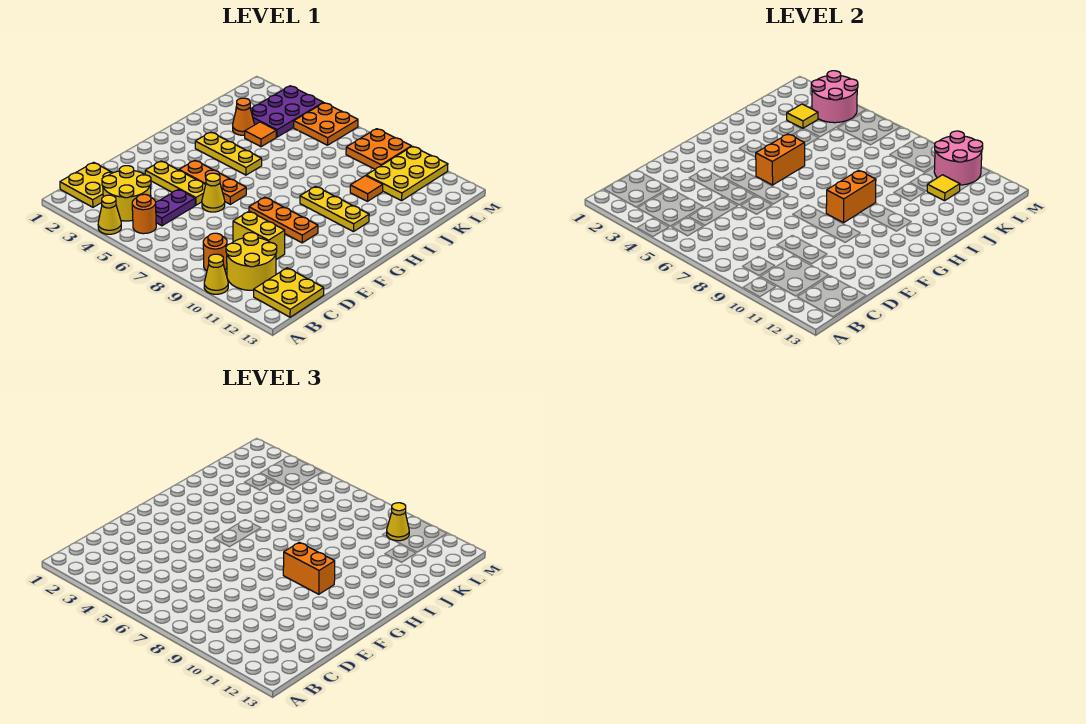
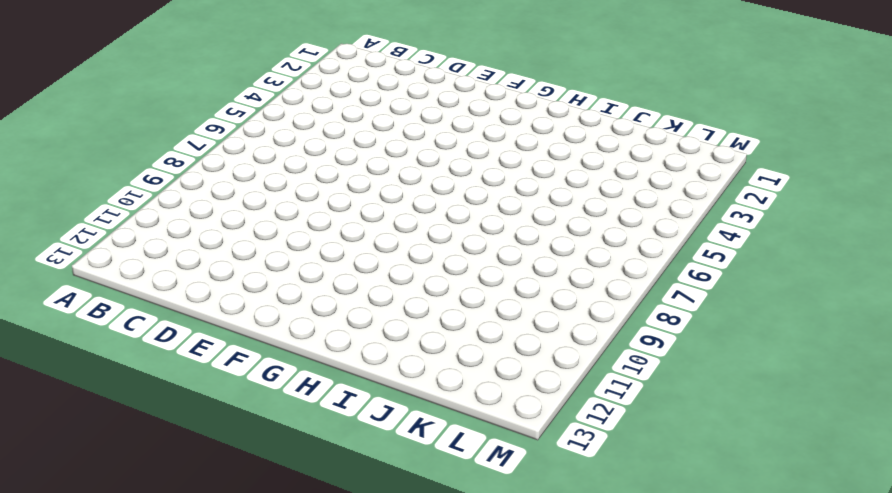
none -> yellow cone A4 level 1
none -> yellow cone A10 level 1
none -> yellow plate B1:C2 level 1
none -> yellow round brick B3:C4 level 1

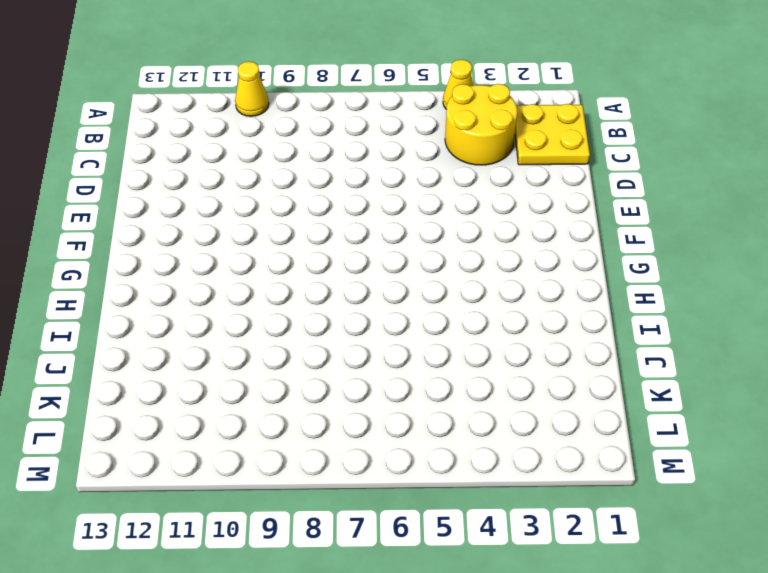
none -> orange round brick B5 level 1
none -> orange round brick B9 level 1
none -> yellow round brick B10:C11 level 1
none -> yellow plate B12:C13 level 1

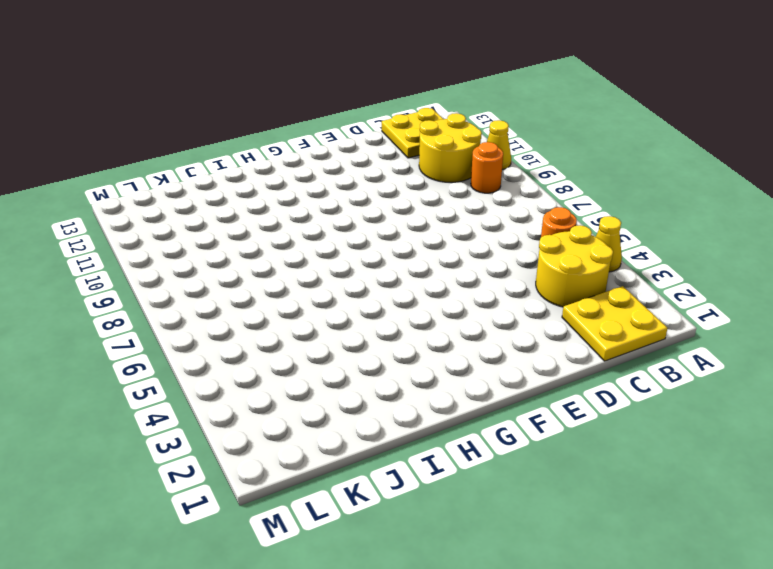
none -> purple plate C5:D5 level 1
none -> yellow brick D9:D10 level 1
none -> yellow plate E3:E5 level 1
none -> yellow cone E6 level 1

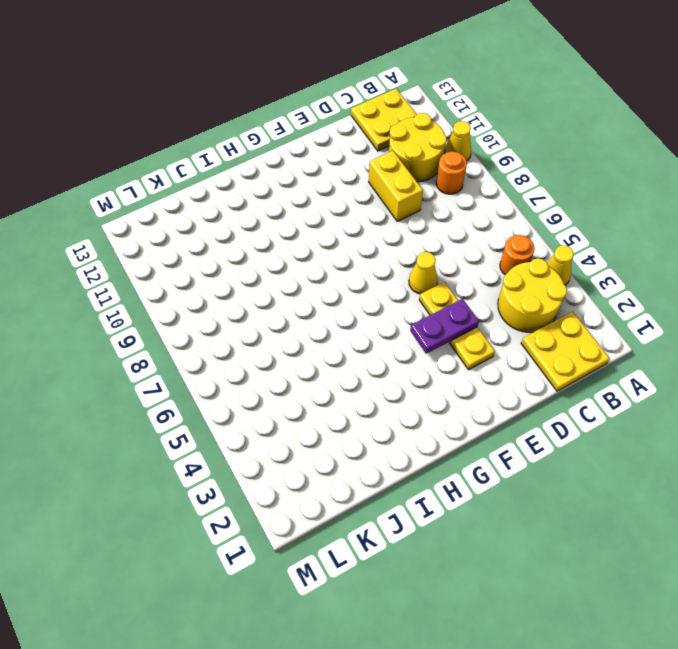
purple plate E4:F4 level 2 -> purple plate C5:D5 level 1
none -> orange plate F4:F6 level 1
none -> orange plate F8:F10 level 1
none -> yellow plate H3:H5 level 1
none -> yellow plate H9:H11 level 1

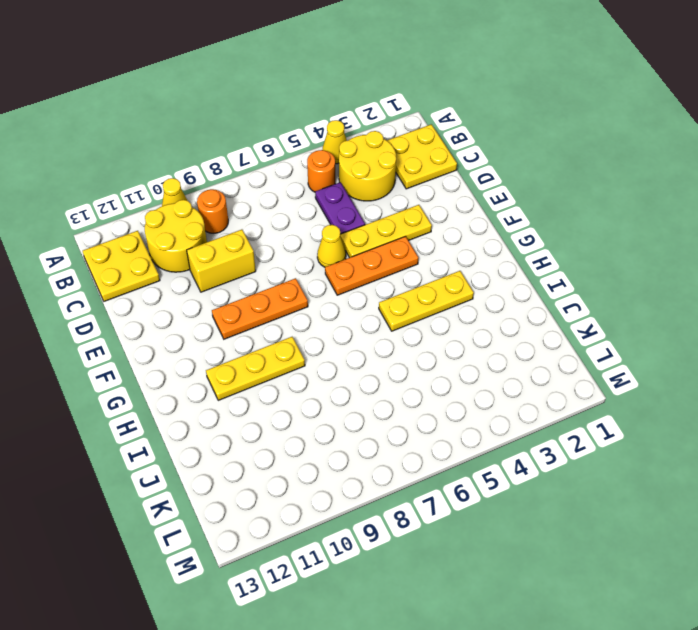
none -> orange cone J3 level 1
none -> orange tile J4 level 1
none -> orange tile J10 level 1
none -> purple plate K3:M4 level 1

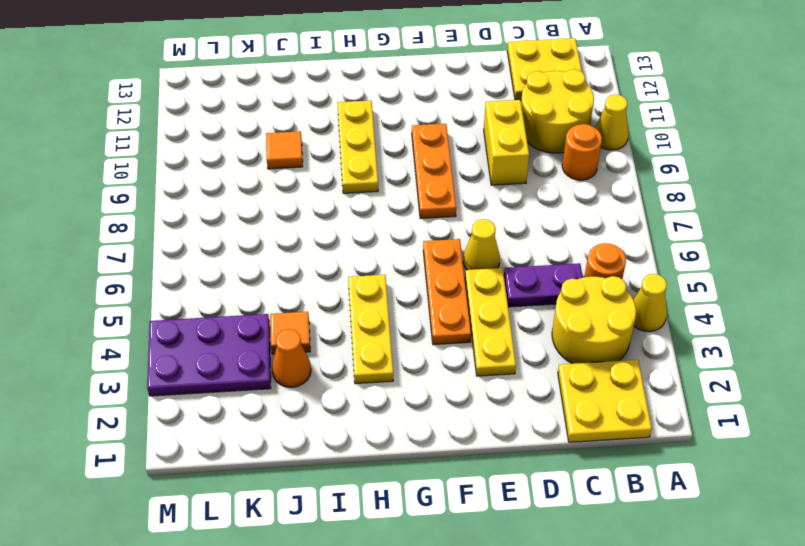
none -> yellow plate K10:M11 level 1
none -> orange plate L5:M6 level 1
none -> orange plate L8:M9 level 1
none -> orange brick G5:H5 level 2

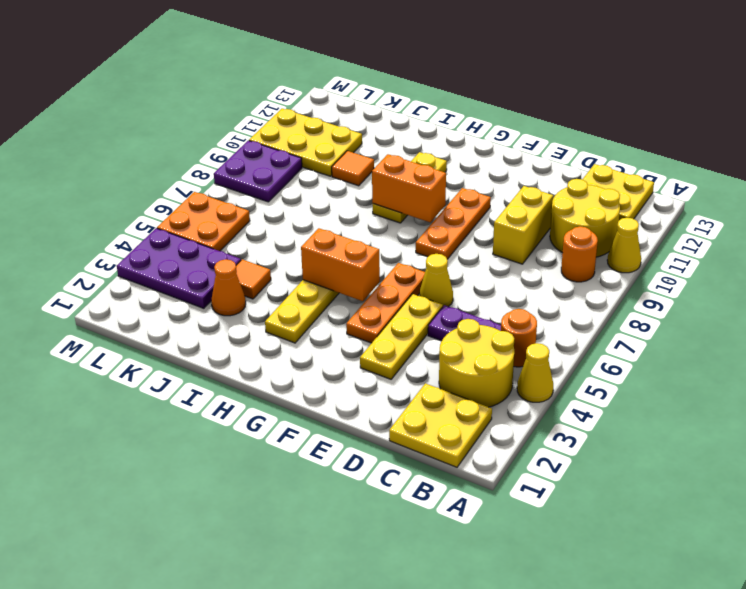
purple plate L8:M9 level 1 -> orange plate L8:M9 level 1
none -> yellow tile K3 level 2
none -> yellow tile K11 level 2
none -> pink round brick L3:M4 level 2
none -> pink round brick L10:M11 level 2

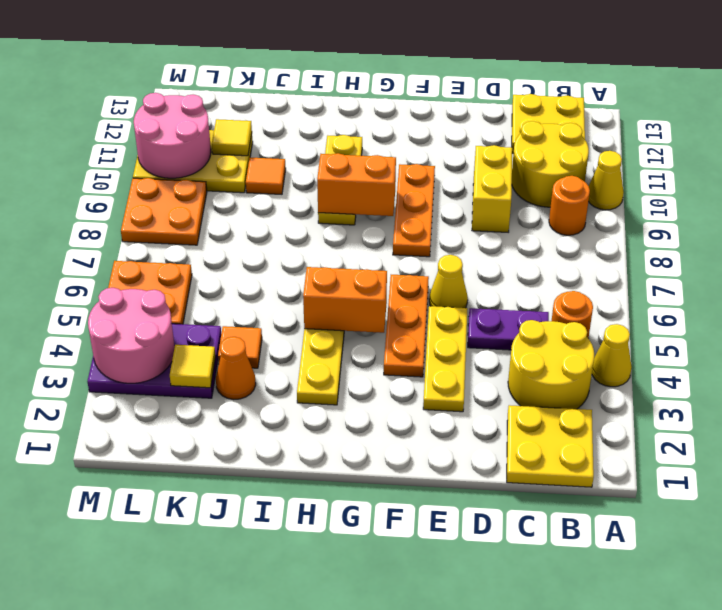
none -> orange brick G9:G10 level 3
none -> yellow cone L10 level 3

